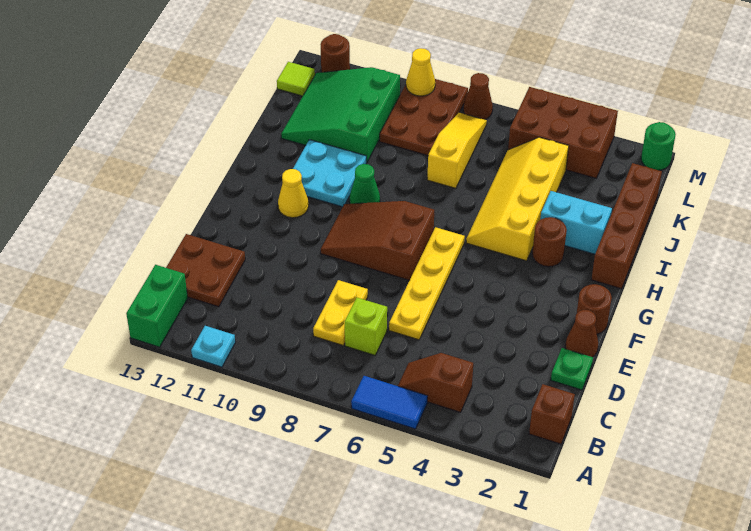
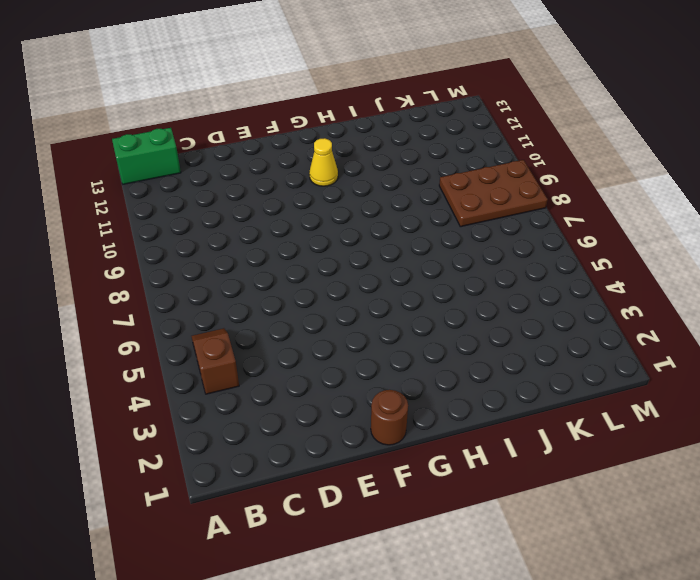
none -> blue tile A5:A6 level 1
none -> cyan plate A11 level 1
none -> brown brick B1 level 1

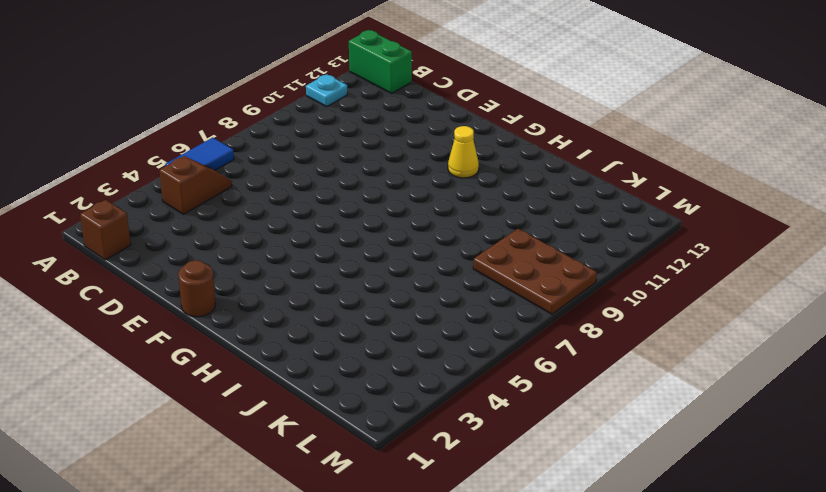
none -> lime brick C7 level 1
none -> yellow plate C8:D8 level 1
none -> brown plate C12:D13 level 1

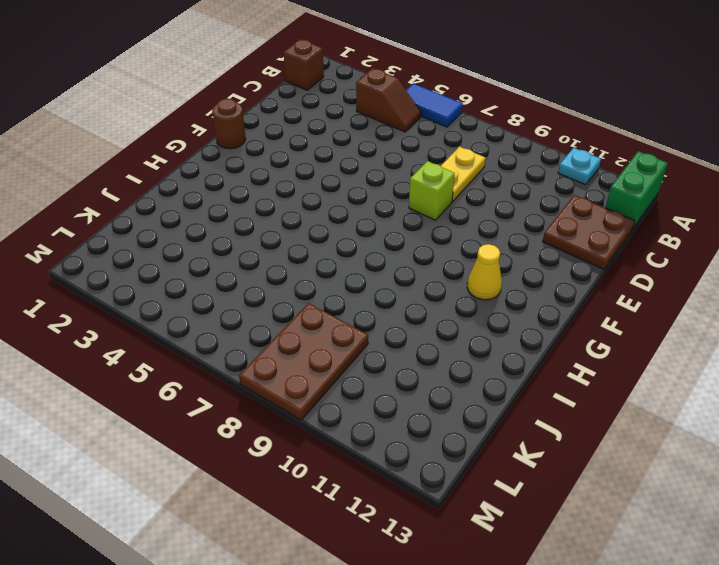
lime brick E8 level 1 -> lime brick C7 level 1
none -> green plate D1 level 1
none -> yellow plate D6:G6 level 1
none -> brown cone E1 level 1

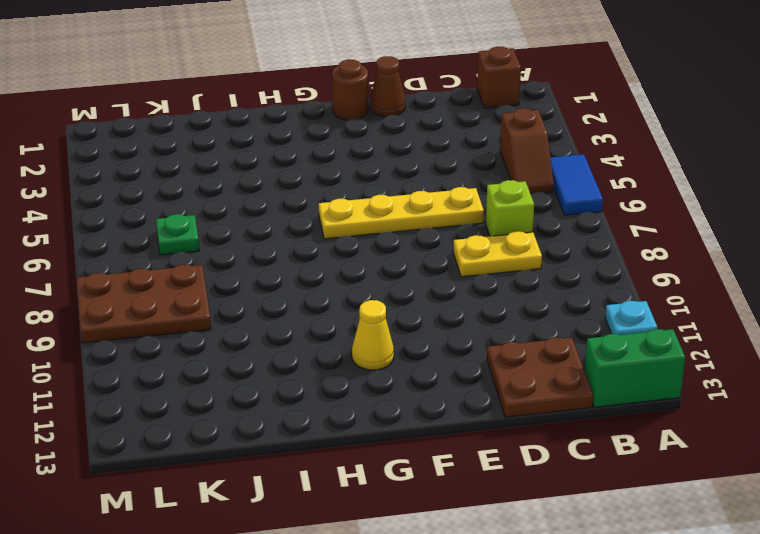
green plate K6 level 1 -> green plate D1 level 1
none -> brown slope F7:G9 level 1 top 7
none -> brown brick H1:K1 level 1
none -> brown round brick H3 level 1

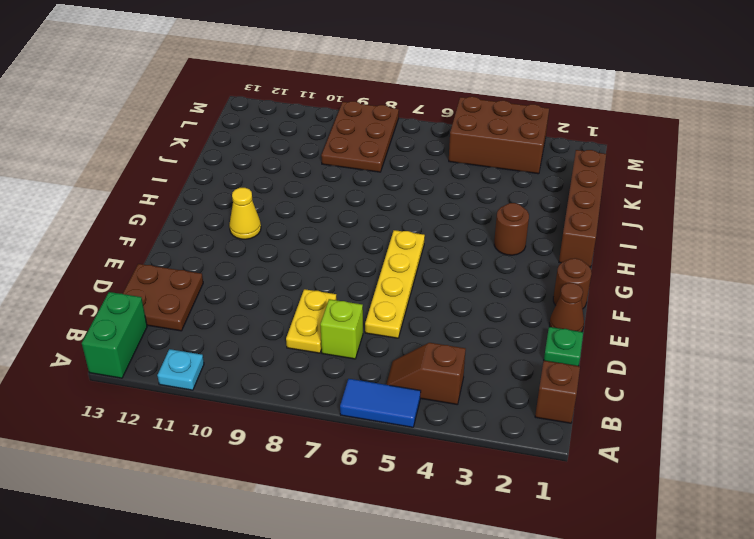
none -> brown slope F7:G9 level 1 top 7
none -> yellow slope H4:K5 level 1 top 4
none -> green cone H9 level 1

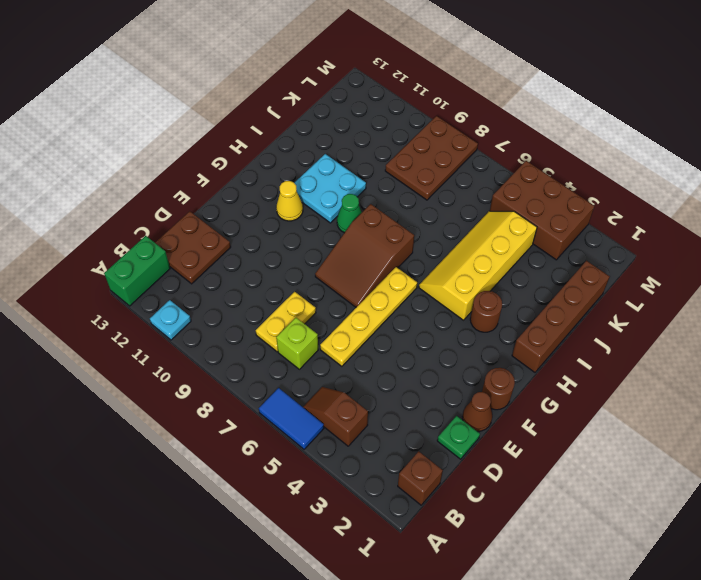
brown slope F7:H8 level 1 top H -> brown slope F7:G9 level 1 top 7
none -> cyan brick I2:I3 level 1
none -> yellow slope J7:L7 level 1 top J
none -> green slope J10:L12 level 1 top 10

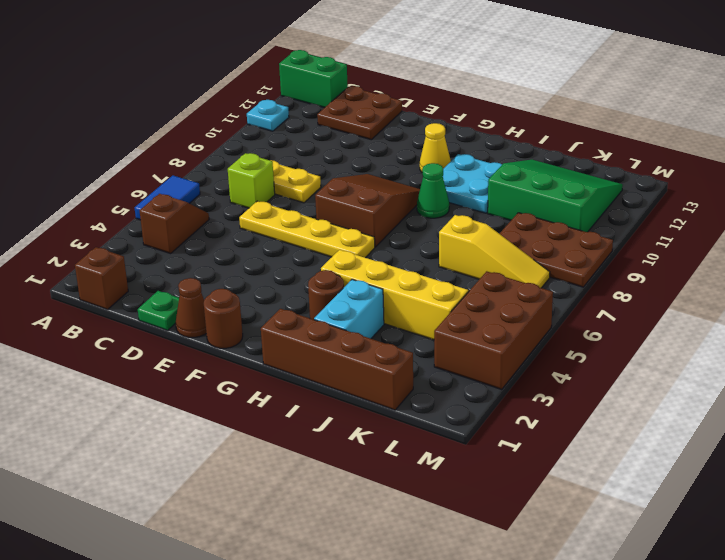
none -> lime tile L13 level 1
none -> green round brick M1 level 1
none -> brown cone M7 level 1

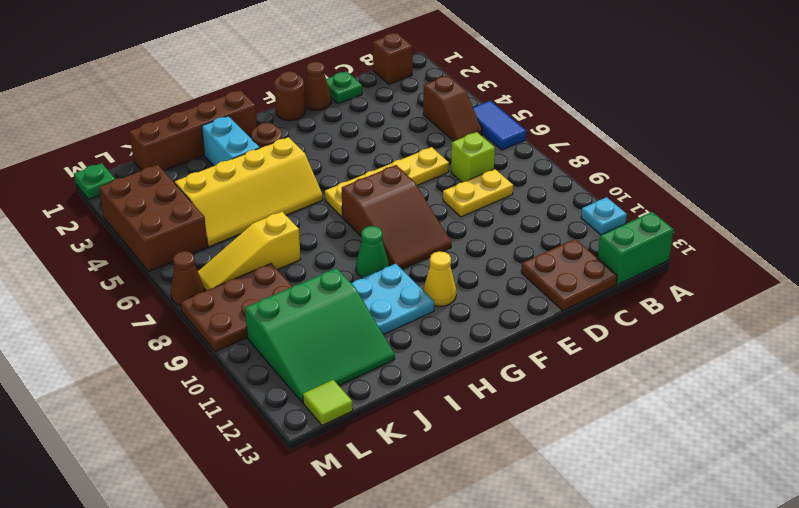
green plate M1 level 1 -> green round brick M1 level 1
none -> brown round brick M12 level 1
none -> yellow cone M9 level 2

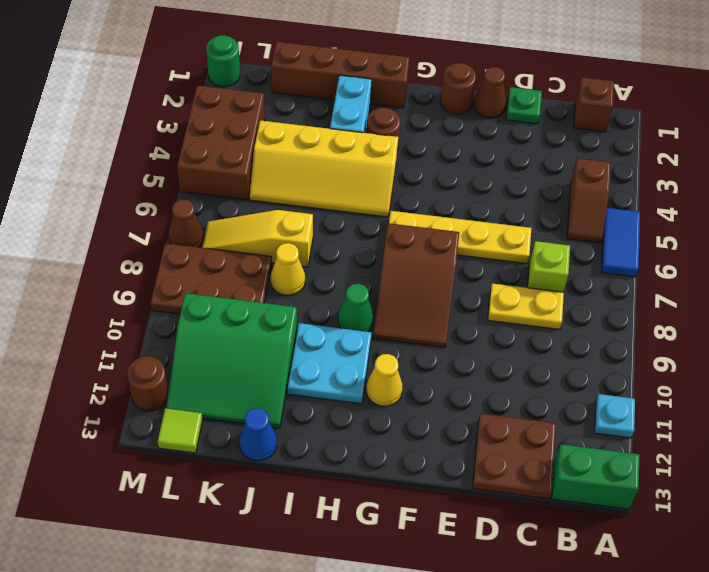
yellow cone J8 level 1 -> yellow cone M9 level 2
blue cone J13 level 1 -> none

